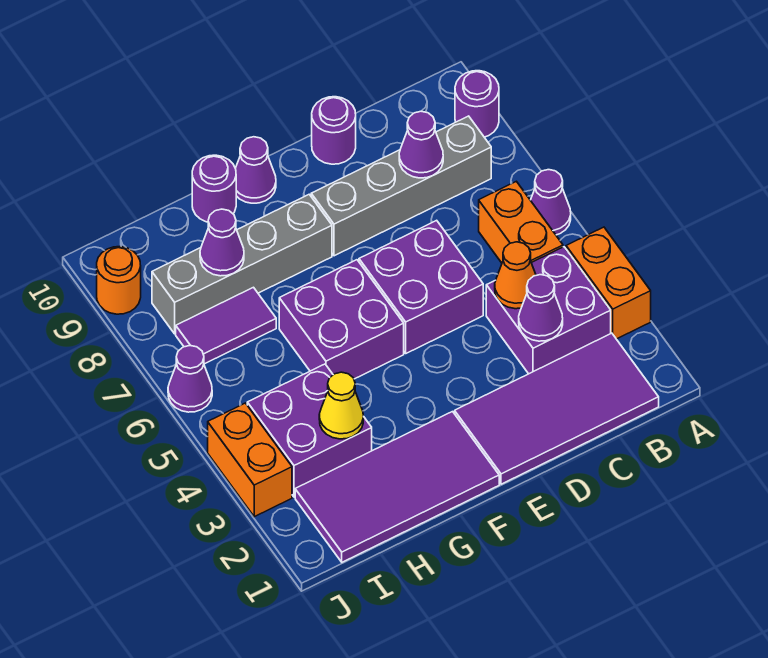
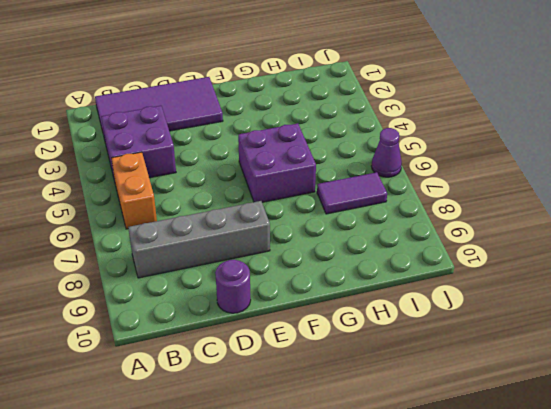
none -> orange brick A3:A4 level 1
none -> purple cone A6 level 1
none -> purple round brick A9 level 1

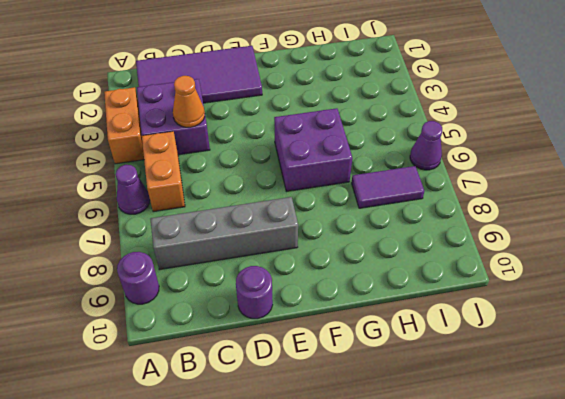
none -> purple brick D5:E6 level 1
none -> purple tile F1:I2 level 1
none -> grey brick F8:I8 level 1

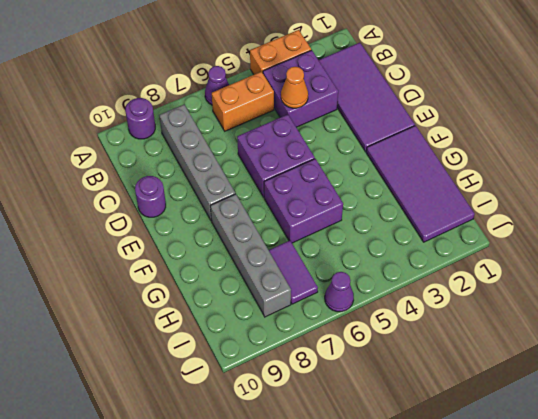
none -> purple cone F10 level 1
none -> purple round brick G10 level 1
none -> purple brick H3:I4 level 1

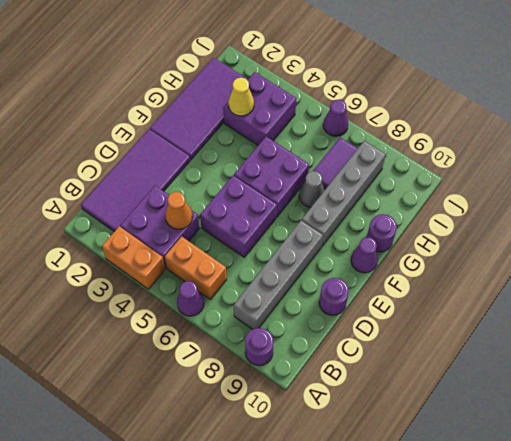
grey cone G7 level 1 -> none
none -> orange brick J3:J4 level 1
none -> orange round brick J9 level 1
none -> purple cone C3 level 2

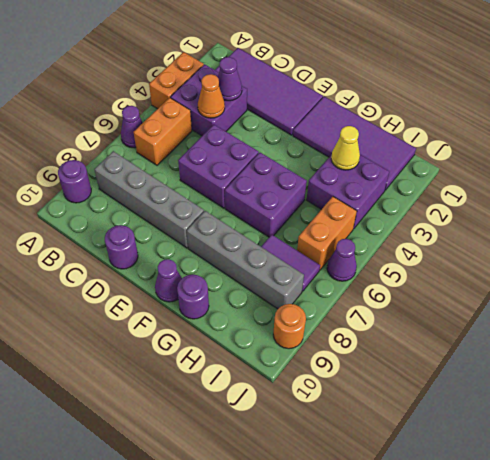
orange brick I5:I6 level 1 -> orange brick J3:J4 level 1
none -> purple cone C8 level 2
none -> purple cone H8 level 2

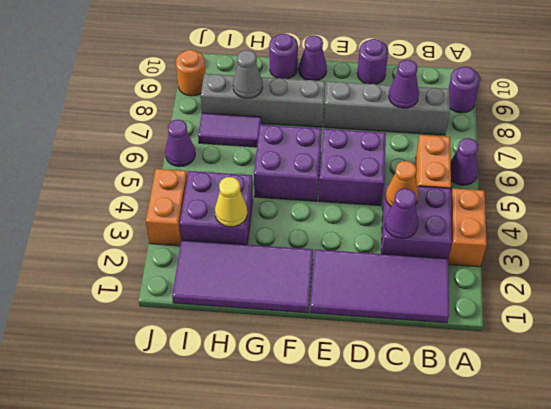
grey cone H8 level 2 -> purple cone H8 level 2

